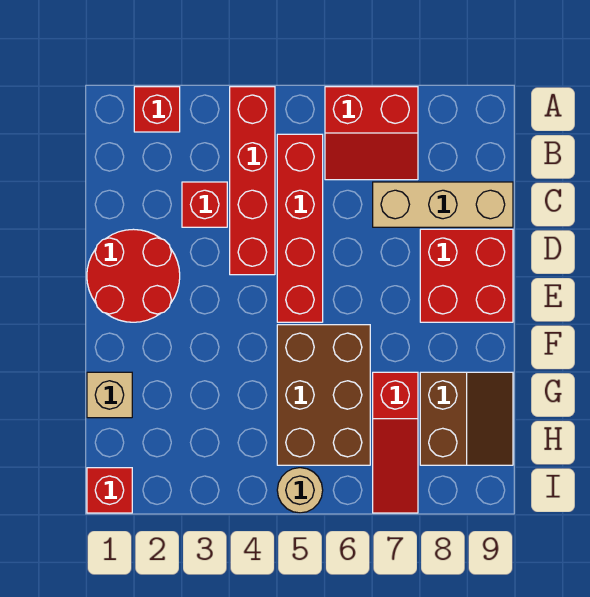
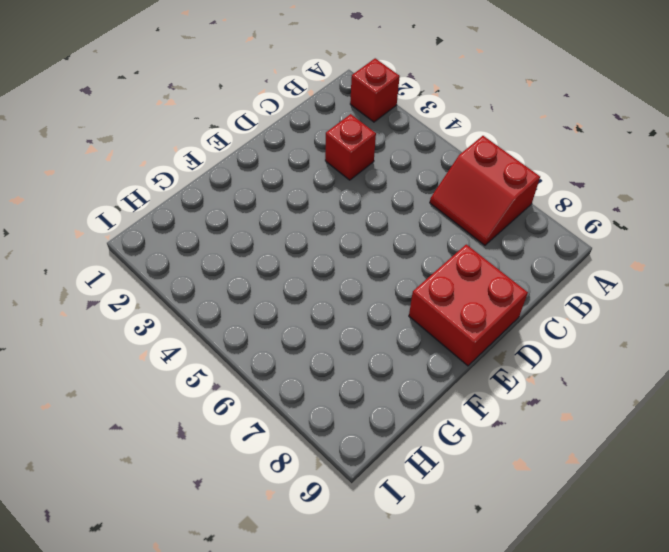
none -> red brick A4:D4 level 1
none -> red brick B5:E5 level 1
none -> tan brick C7:C9 level 1

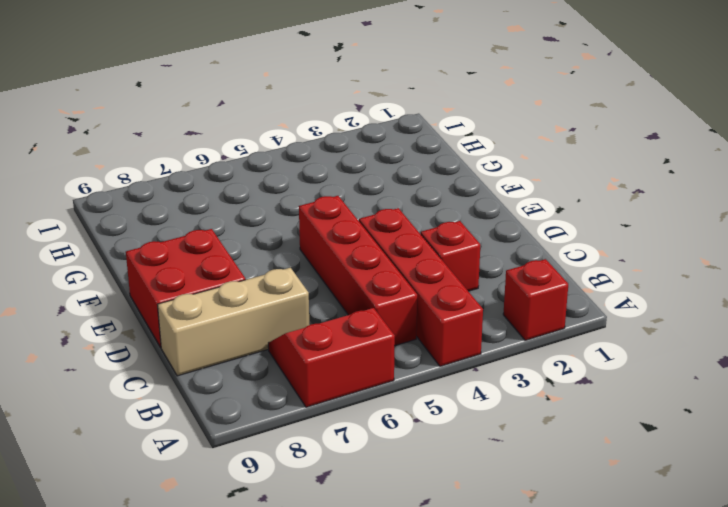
none -> red round brick D1:E2 level 1
none -> brown brick F5:H6 level 1
none -> tan brick G1 level 1

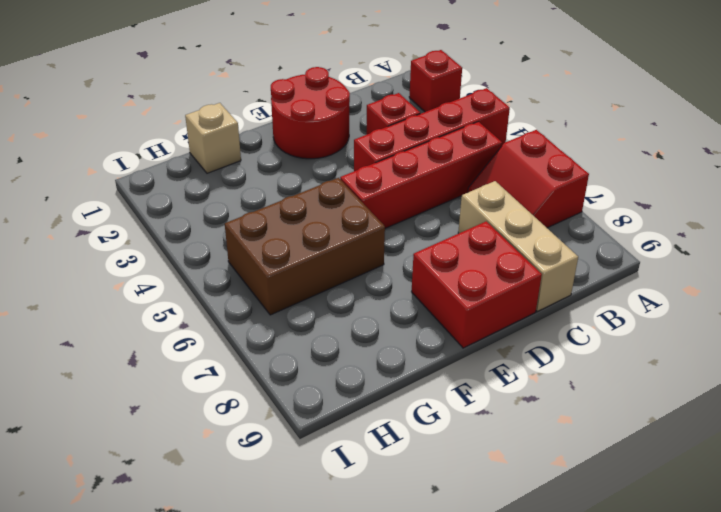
none -> red slope G7:I7 level 1 top G
none -> brown slope G8:H9 level 1 top 8
none -> red brick I1 level 1

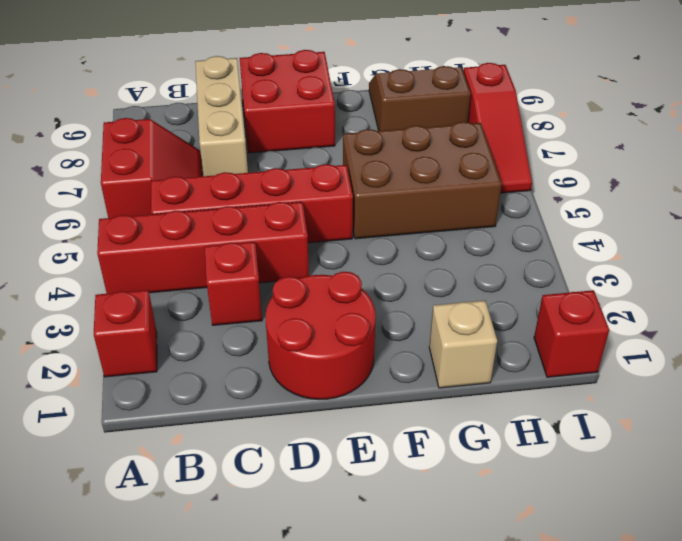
red slope I6:I8 level 1 top 8 -> red slope G7:I7 level 1 top G
none -> tan round brick I5 level 1

